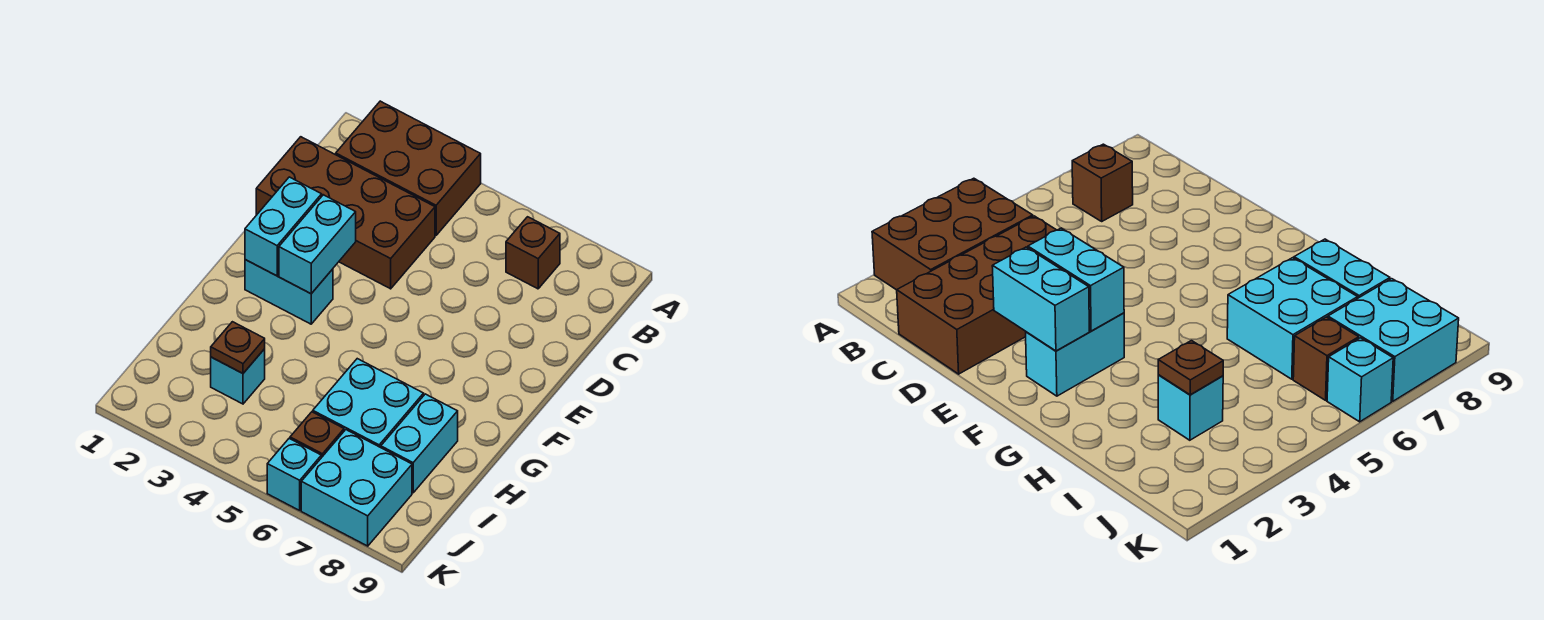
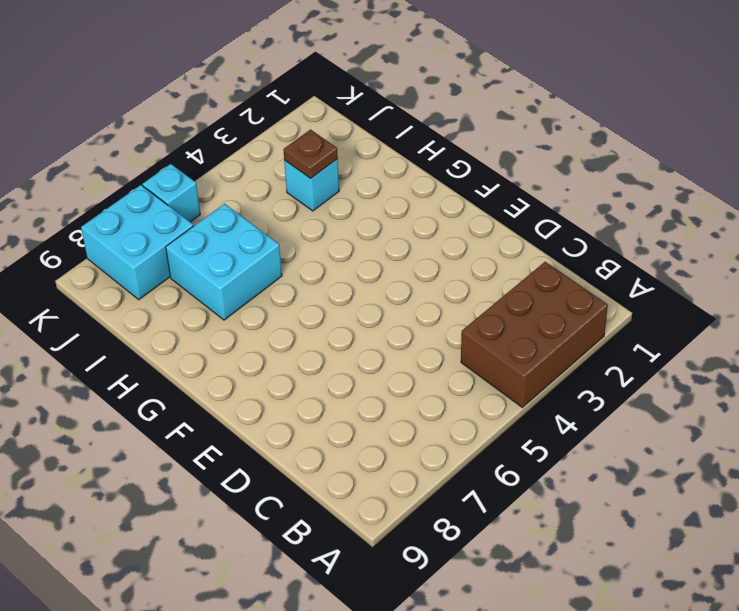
none -> brown brick B7 level 1
none -> brown brick C1:D4 level 1
none -> cyan brick F2:F3 level 1

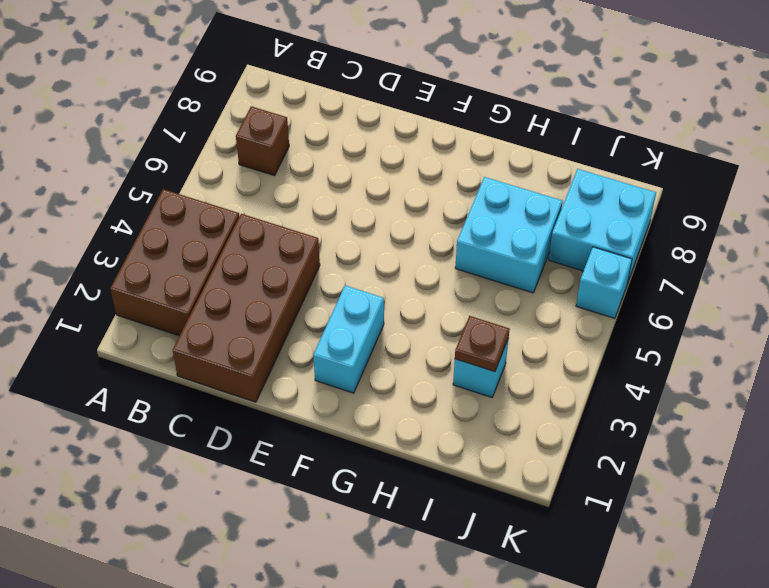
none -> cyan brick H8:I8 level 1
none -> brown brick J6 level 1
none -> cyan brick E2:F2 level 2

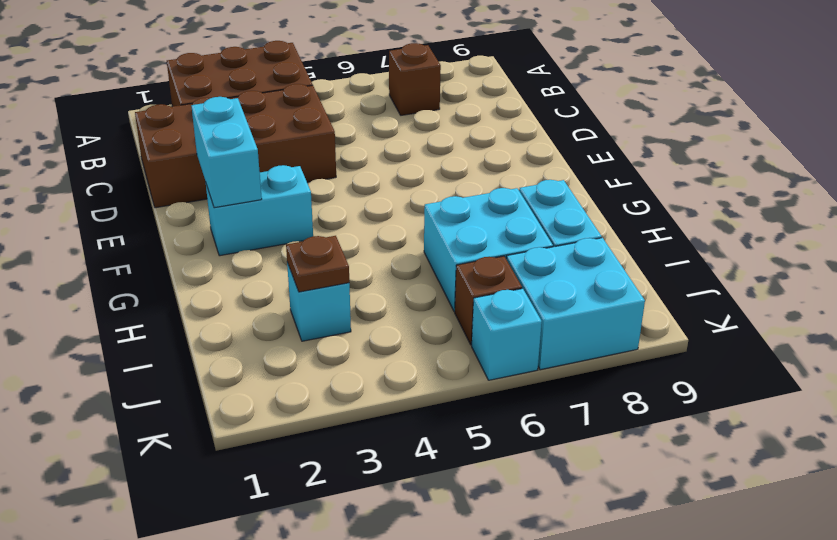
none -> cyan brick E3:F3 level 2

